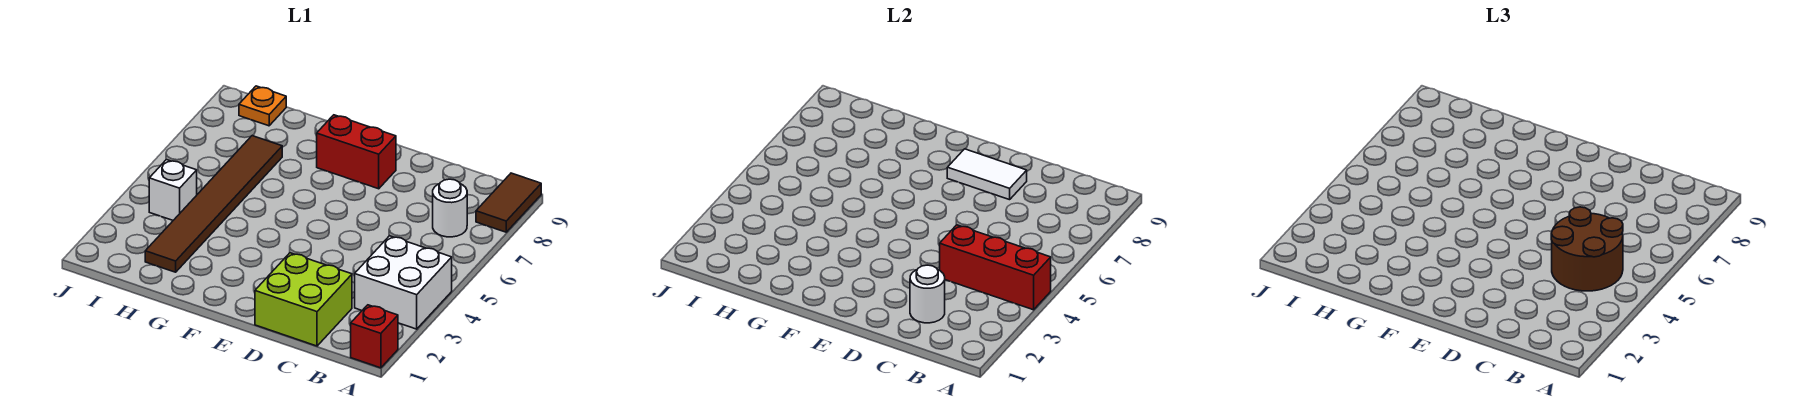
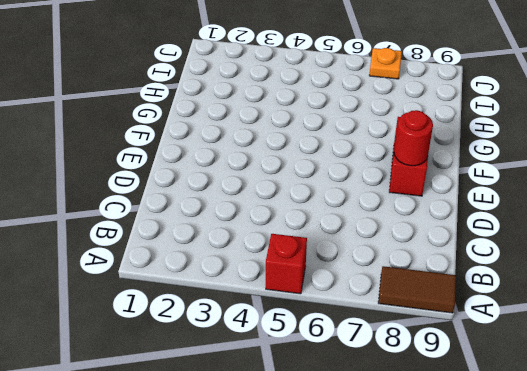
red brick A5 level 1 -> red brick A1 level 1
red round brick E8 level 2 -> white tile D8:E8 level 2
orange plate J7 level 1 -> orange plate I9 level 1
none -> white brick A3:B4 level 1
none -> white round brick B7 level 1
none -> lime brick C1:D2 level 1

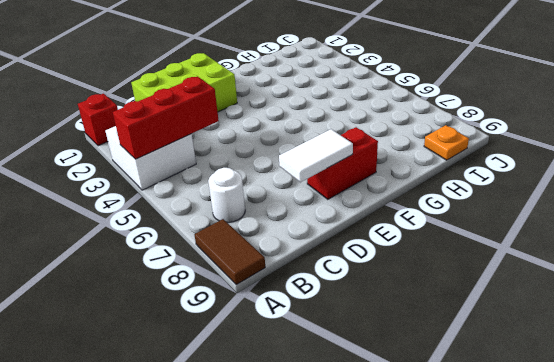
lime brick C1:E2 level 1 -> lime brick C1:D2 level 1
none -> brown tile H2:H7 level 1
none -> white brick I4 level 1
none -> white round brick C2 level 2

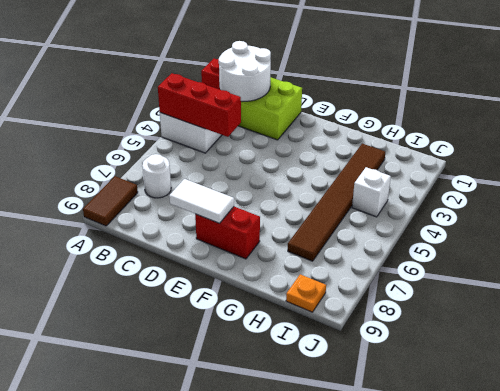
white round brick B1:C2 level 2 -> white round brick C2 level 2
none -> brown round brick B4:C5 level 3

